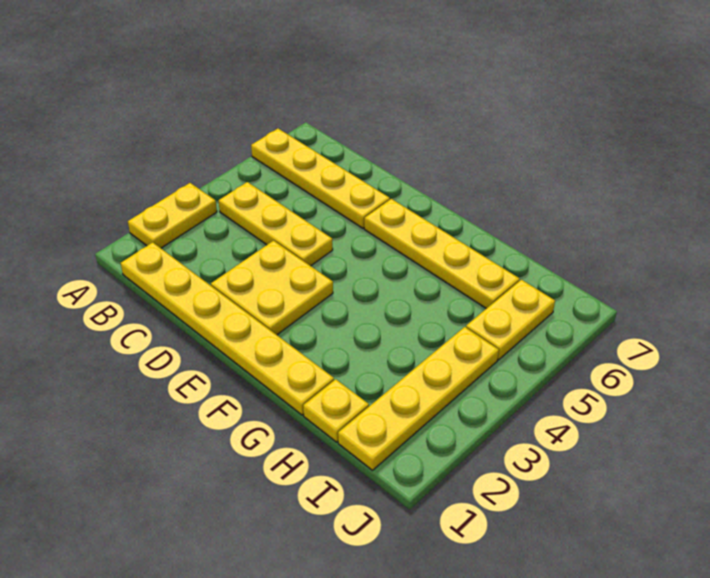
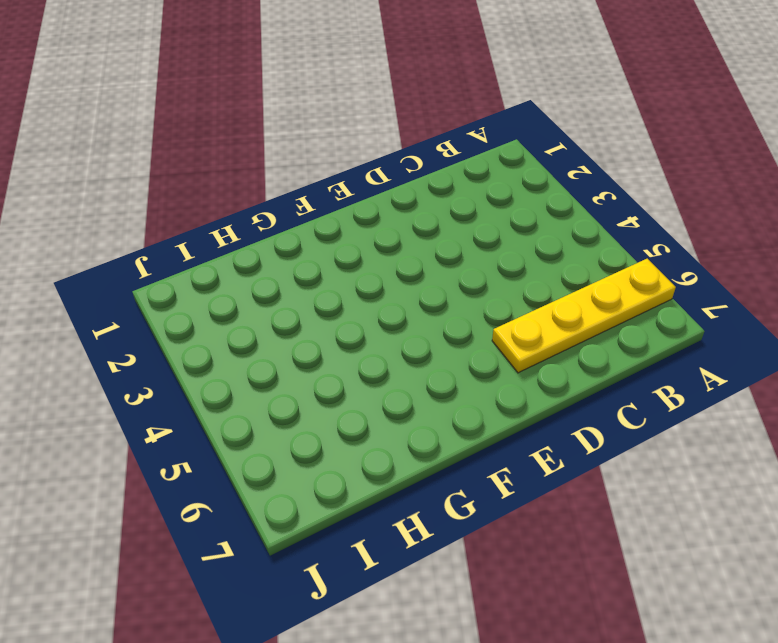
none -> yellow plate A2:A3 level 1
none -> yellow plate B1:G1 level 1

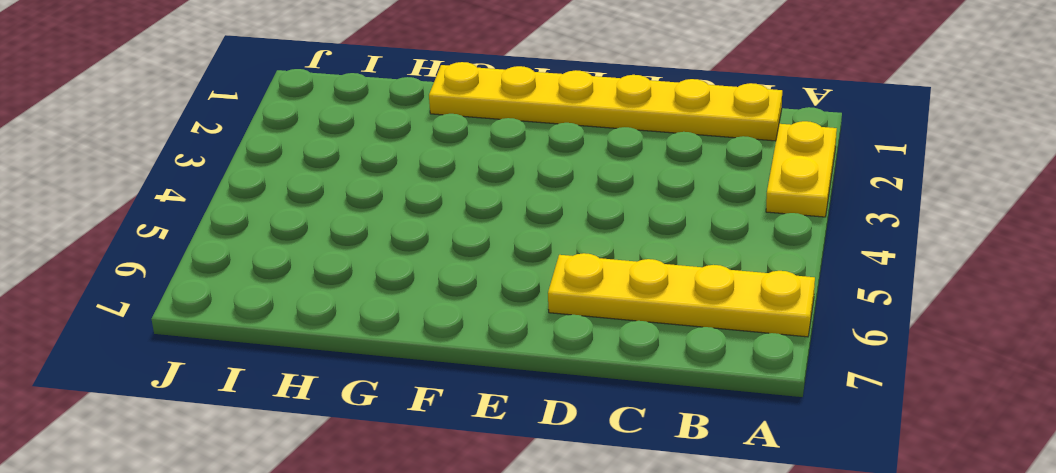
none -> yellow plate B4:D4 level 1
none -> yellow plate D2:E3 level 1

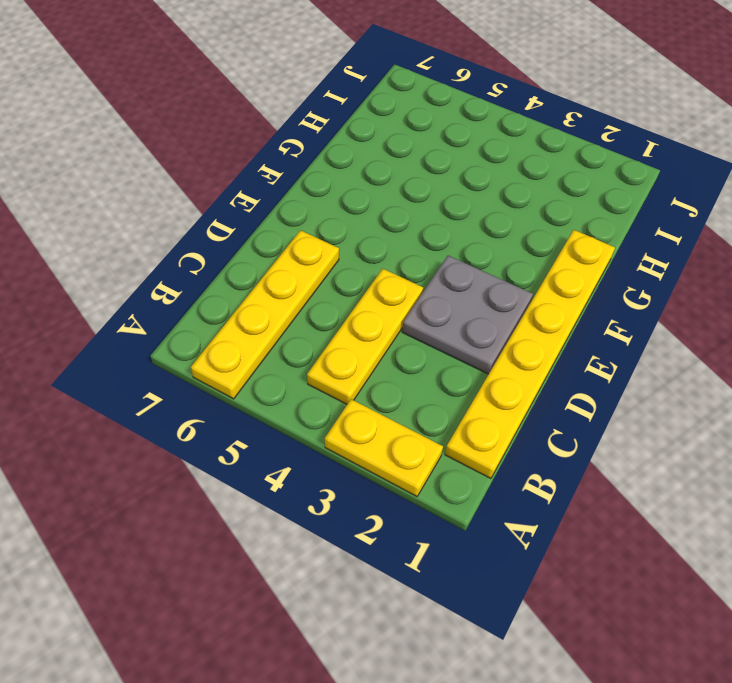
grey plate D2:E3 level 1 -> yellow plate D2:E3 level 1
none -> yellow plate E6:H6 level 1
none -> yellow plate H1 level 1

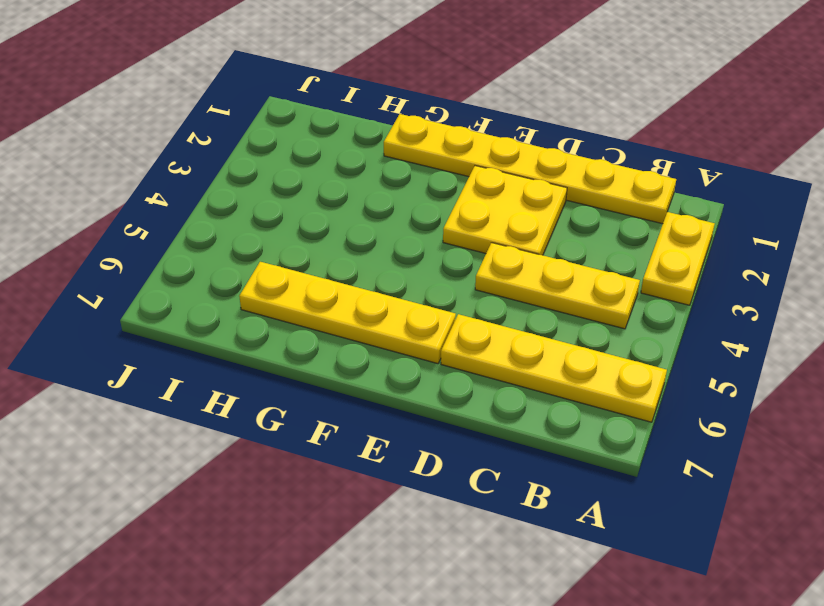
none -> yellow plate H1 level 1
none -> yellow plate I1:I4 level 1

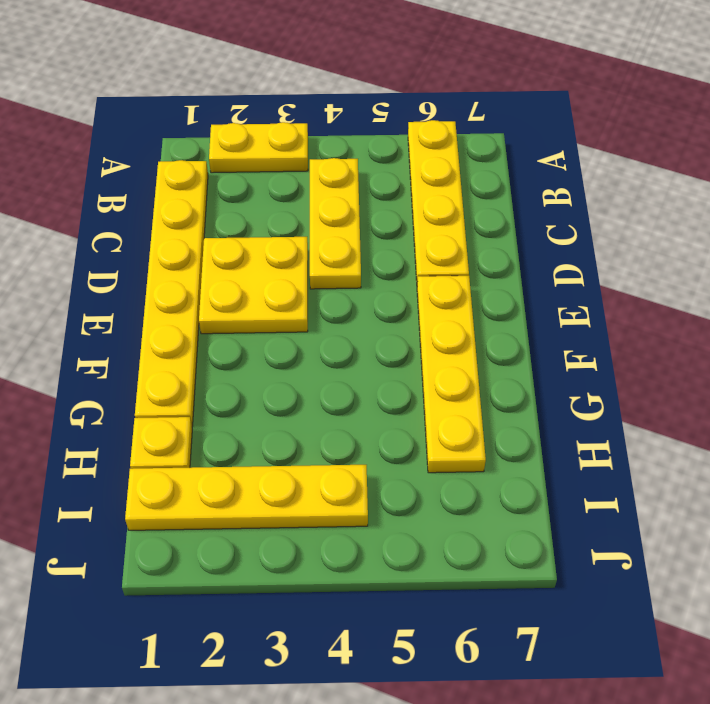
none -> yellow plate I5:I6 level 1

